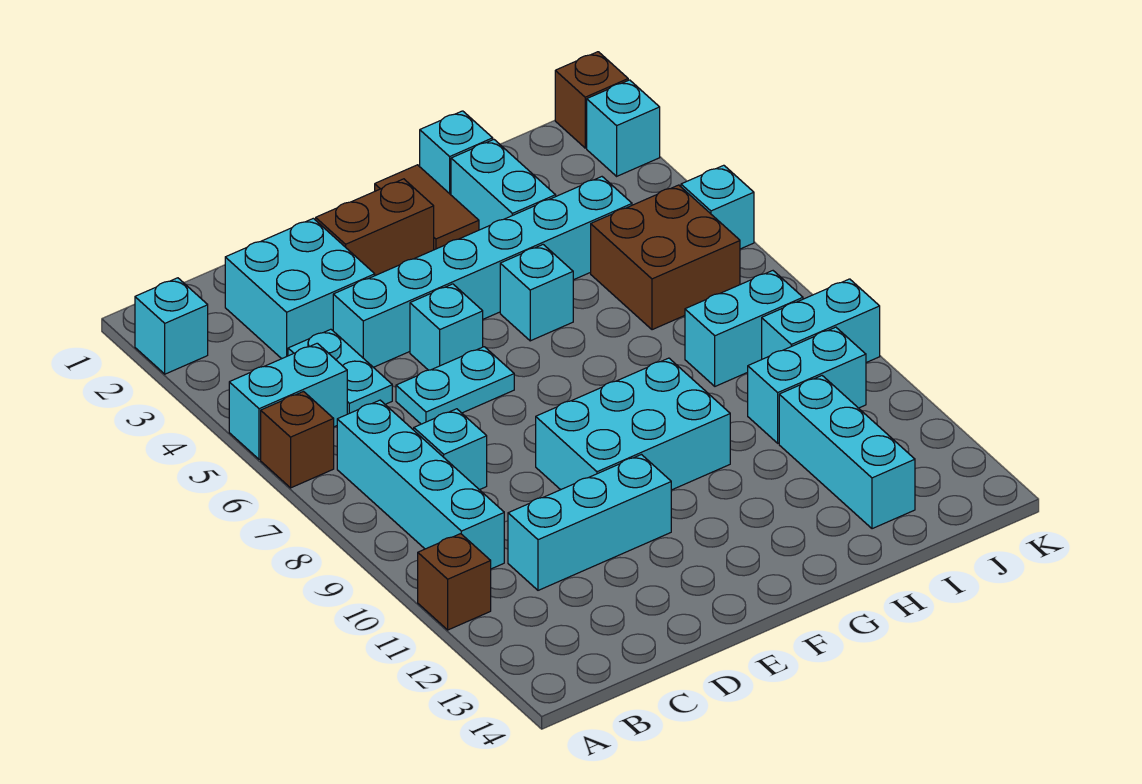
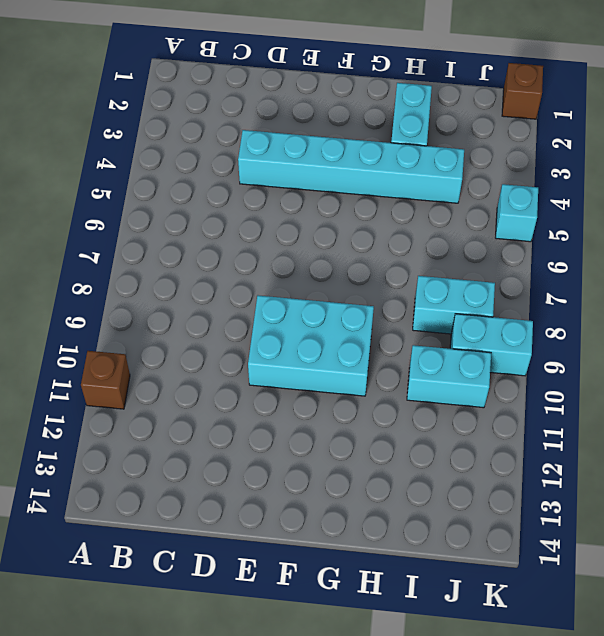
none -> cyan brick A2 level 1
none -> cyan brick A5:B5 level 1
none -> brown brick A6 level 1

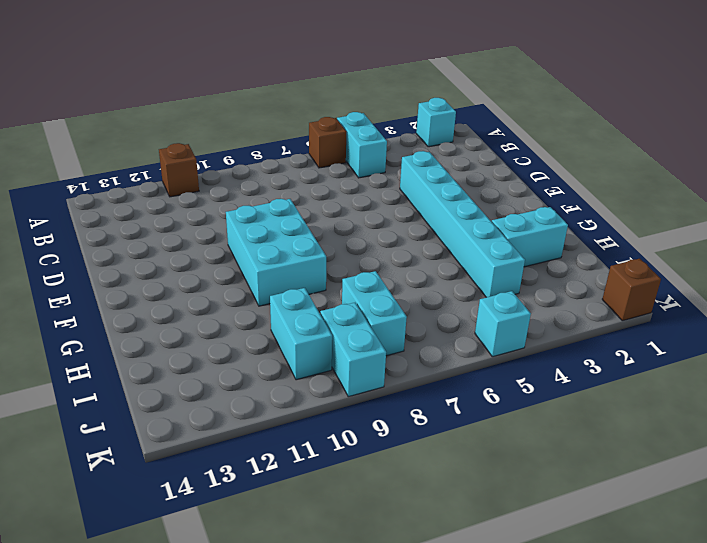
none -> cyan brick B7:B10 level 1
none -> cyan brick C2:D3 level 1
none -> cyan plate C4:C5 level 1

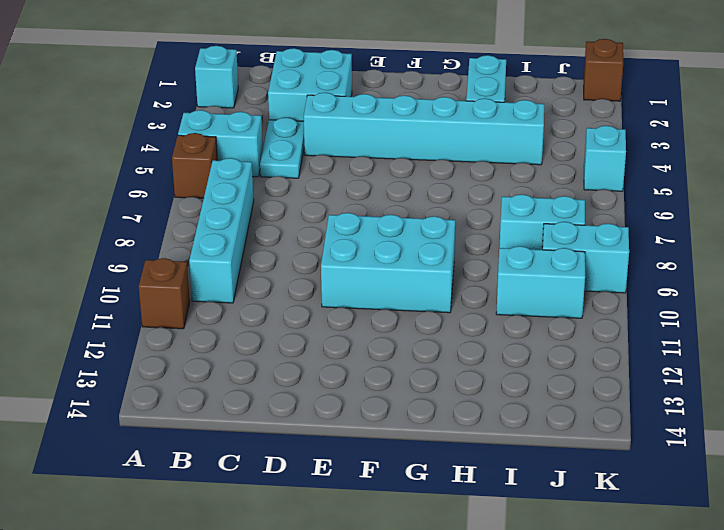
none -> cyan brick C8 level 1
none -> cyan brick C11:E11 level 1
none -> cyan plate D6:E6 level 1

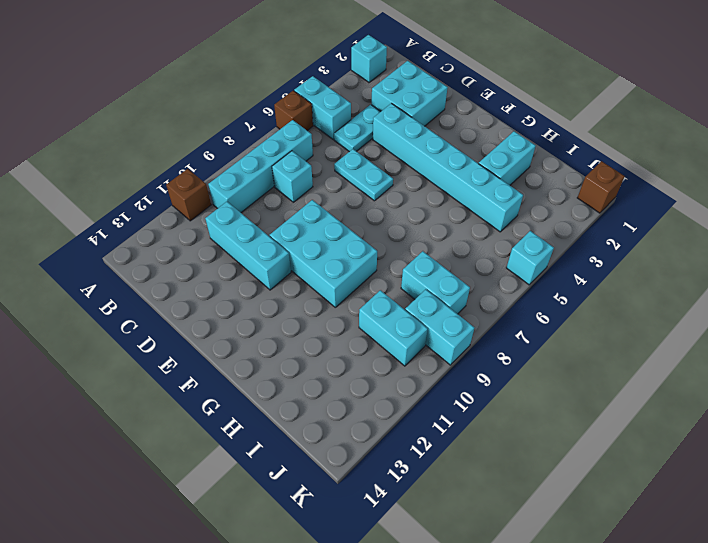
none -> brown brick E2:F2 level 1
none -> cyan brick E5 level 1
none -> brown tile G1:G2 level 1

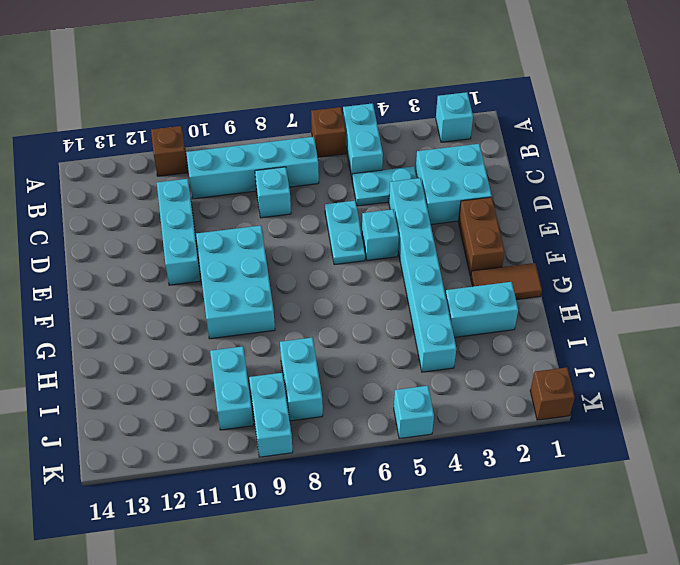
none -> cyan brick G5 level 1
none -> cyan brick H1 level 1
none -> brown brick I5:J6 level 1

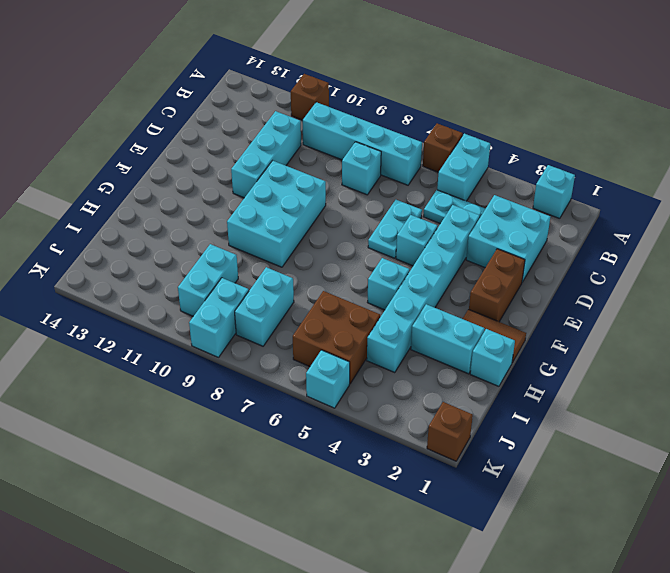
none -> cyan brick I11:I13 level 1
none -> cyan brick K2 level 1

